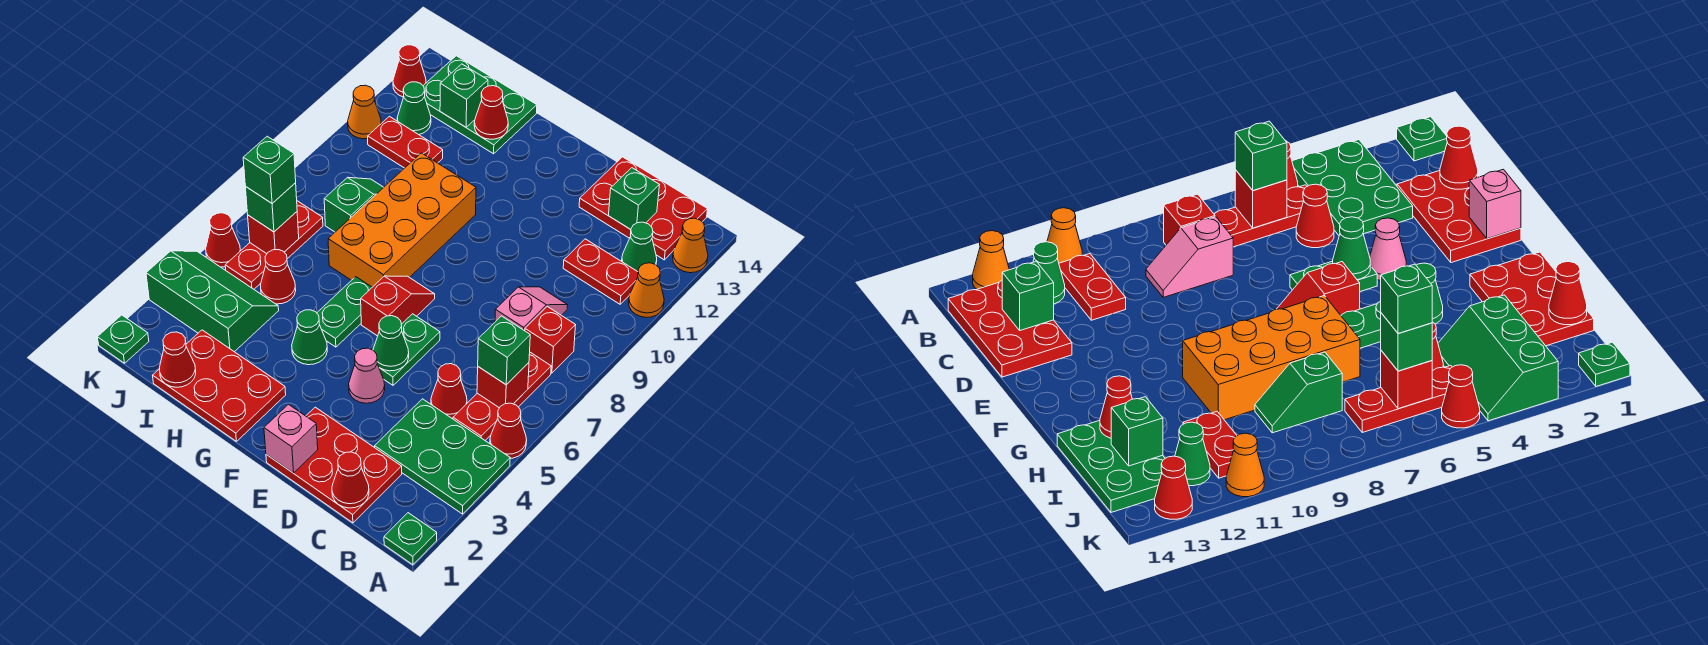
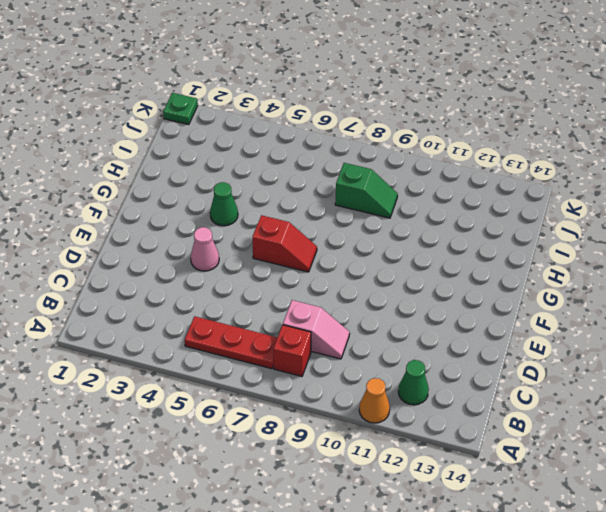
none -> green plate A1 level 1
none -> green plate A3:C4 level 1
none -> red cone A5 level 1
none -> orange cone A13 level 1

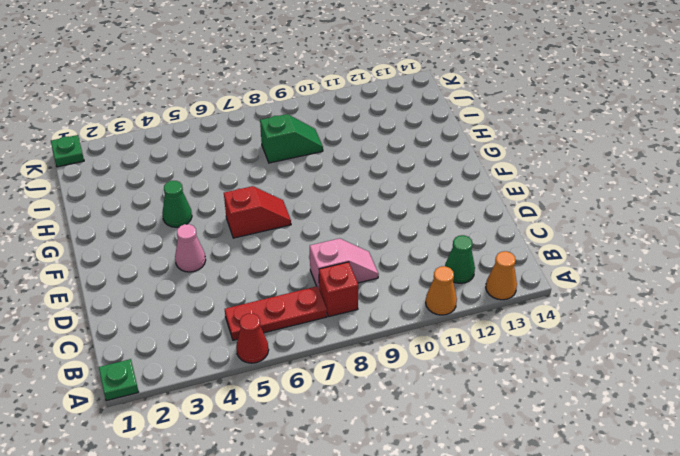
none -> green plate A3:C4 level 1
none -> red plate B11:C11 level 1
none -> red plate B13:D14 level 1
none -> red plate C1:E2 level 1

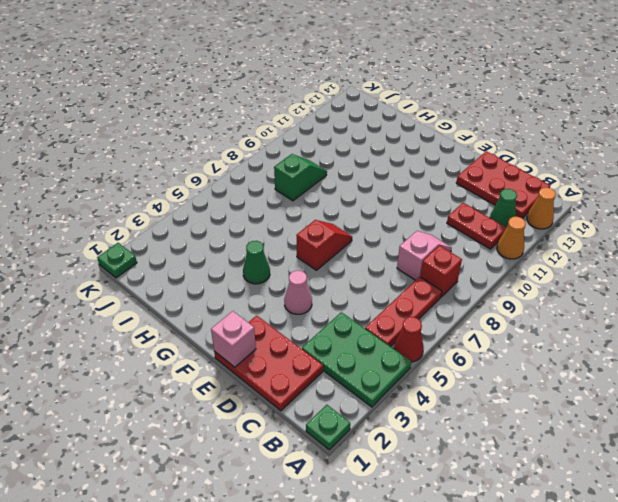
none -> red cone C5 level 1
none -> green plate E5:E6 level 1
none -> red plate G1:I2 level 1
none -> green plate G5:G6 level 1

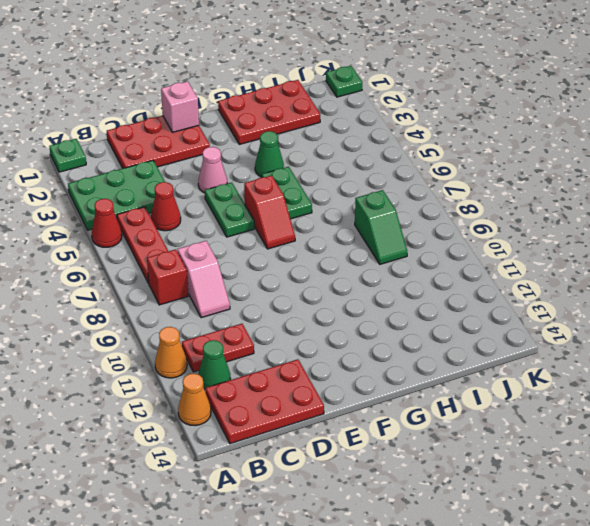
none -> orange brick G7:H10 level 1
none -> green plate H13:J14 level 1
none -> green slope I3:K4 level 1 top 3
none -> red cone I5 level 1

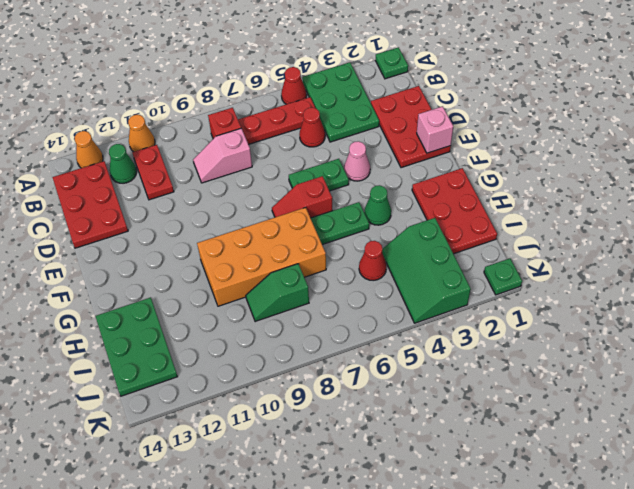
none -> red plate I11:J11 level 1
none -> red plate J5:J7 level 1
none -> green cone J12 level 1
none -> red cone K5 level 1

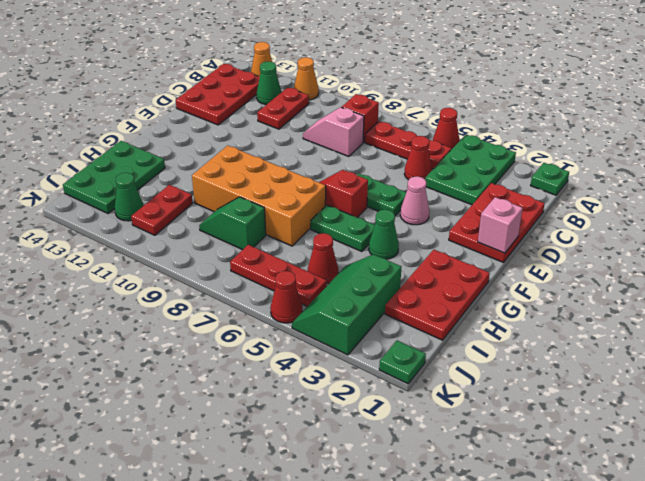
none -> orange cone K11 level 1
none -> red cone K13 level 1
none -> red brick B6 level 2
none -> red cone C1 level 2

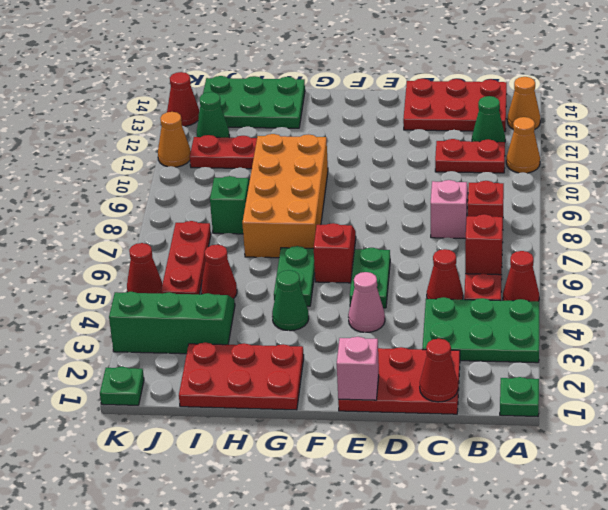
none -> green brick C13 level 2
none -> green cone E5 level 2
none -> red cone H13 level 2
none -> red cone I1 level 2

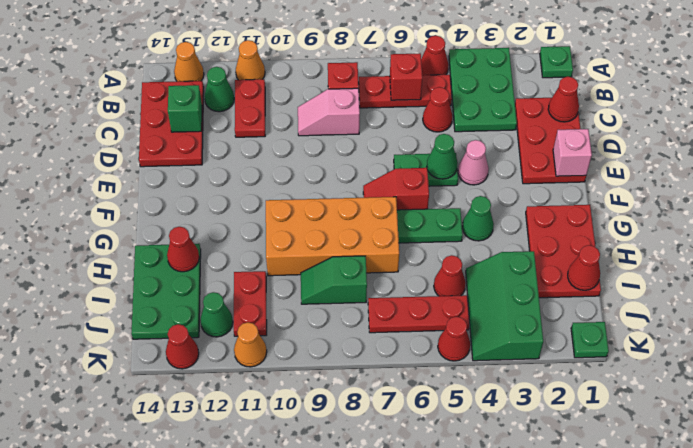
none -> green brick I13 level 2
none -> red brick J6 level 2
none -> green brick B6 level 3
none -> green brick J6 level 3

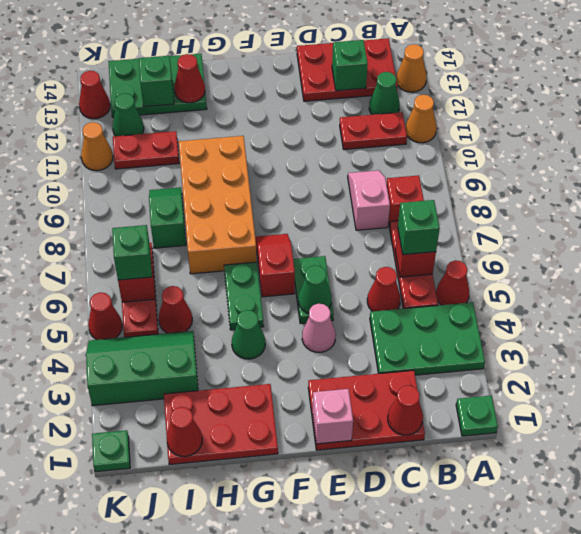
none -> green brick J6 level 4

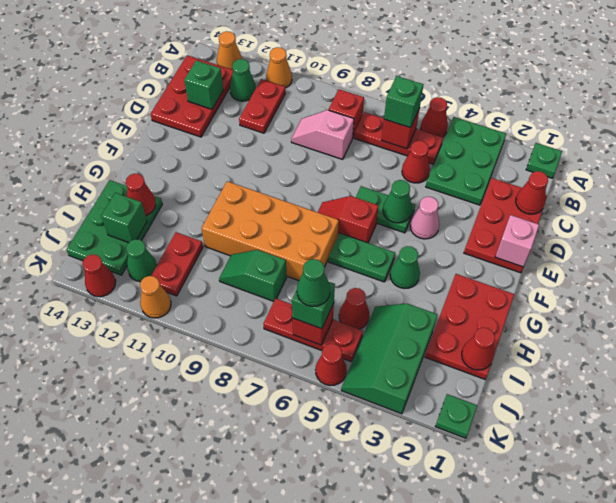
green cone J6 level 4 -> green brick J6 level 4

